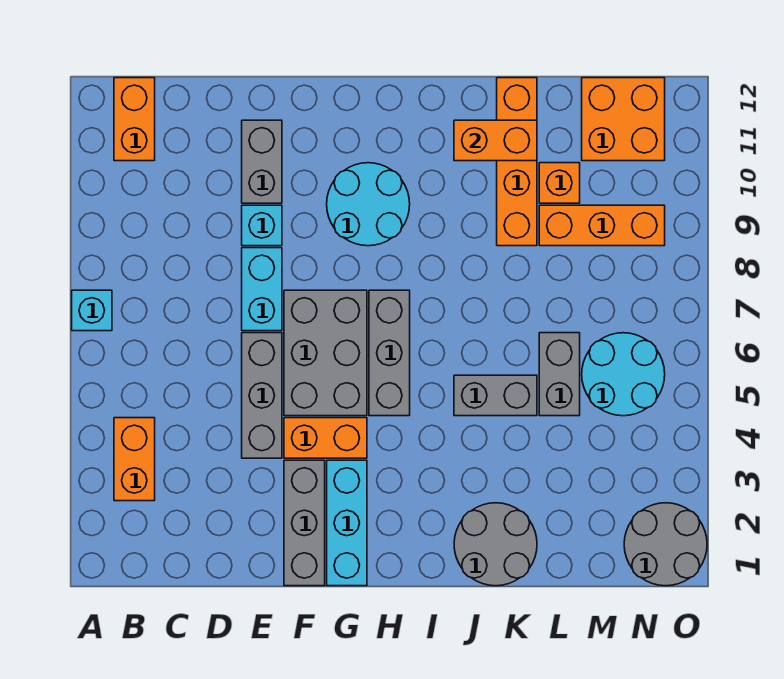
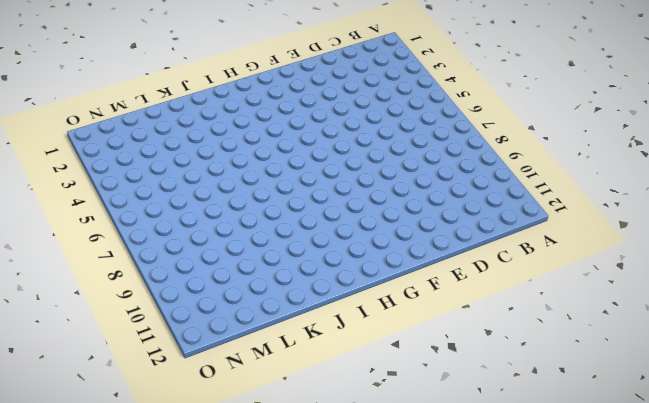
none -> cyan brick A7 level 1
none -> orange brick B3:B4 level 1
none -> orange brick B11:B12 level 1

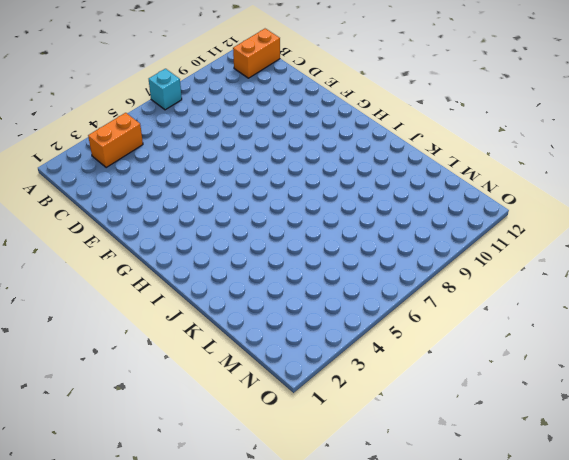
none -> grey brick E4:E6 level 1
none -> cyan brick E7:E8 level 1
none -> cyan brick E9 level 1

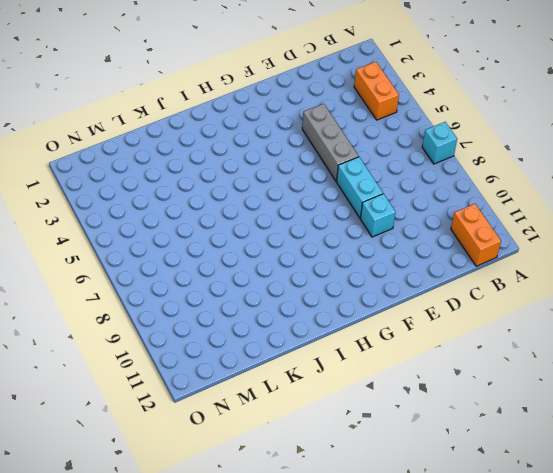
none -> grey brick E10:E11 level 1
none -> grey brick F1:F3 level 1
none -> orange brick F4:G4 level 1

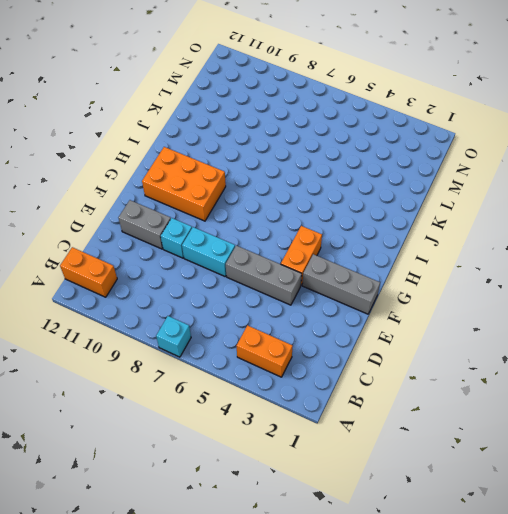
orange brick G9:H11 level 1 -> cyan round brick G9:H10 level 1
none -> grey brick F5:G7 level 1
none -> cyan brick G1:G3 level 1
none -> grey brick H5:H7 level 1

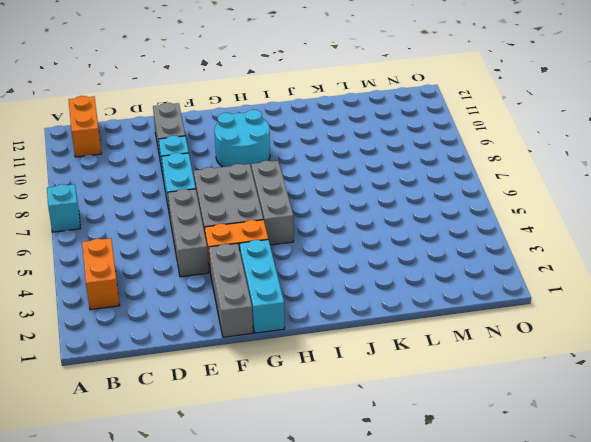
none -> grey round brick J1:K2 level 1
none -> grey brick J5:K5 level 1
none -> orange brick K9:K12 level 1

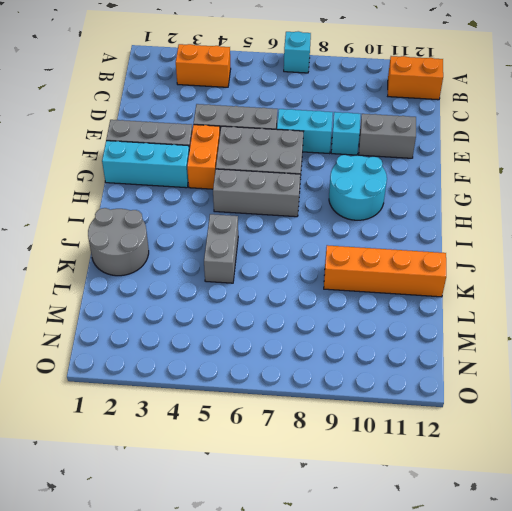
none -> grey brick L5:L6 level 1
none -> orange brick L9:N9 level 1
none -> orange brick L10 level 1

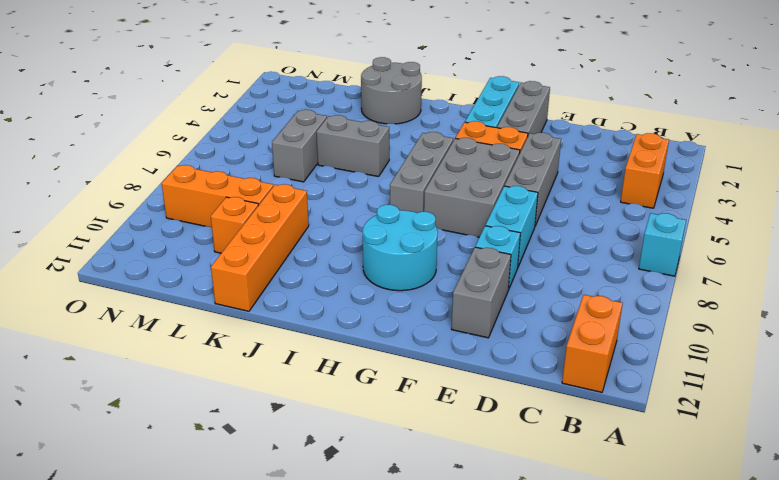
none -> cyan round brick M5:N6 level 1
none -> orange brick M11:N12 level 1
none -> grey round brick N1:O2 level 1

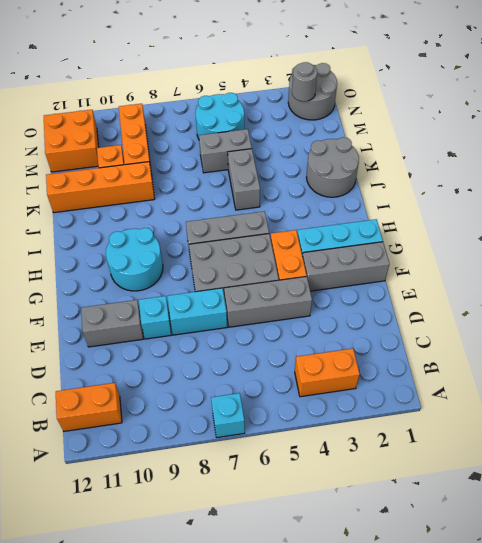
grey round brick N2 level 2 -> none
none -> orange brick J11:K11 level 2

